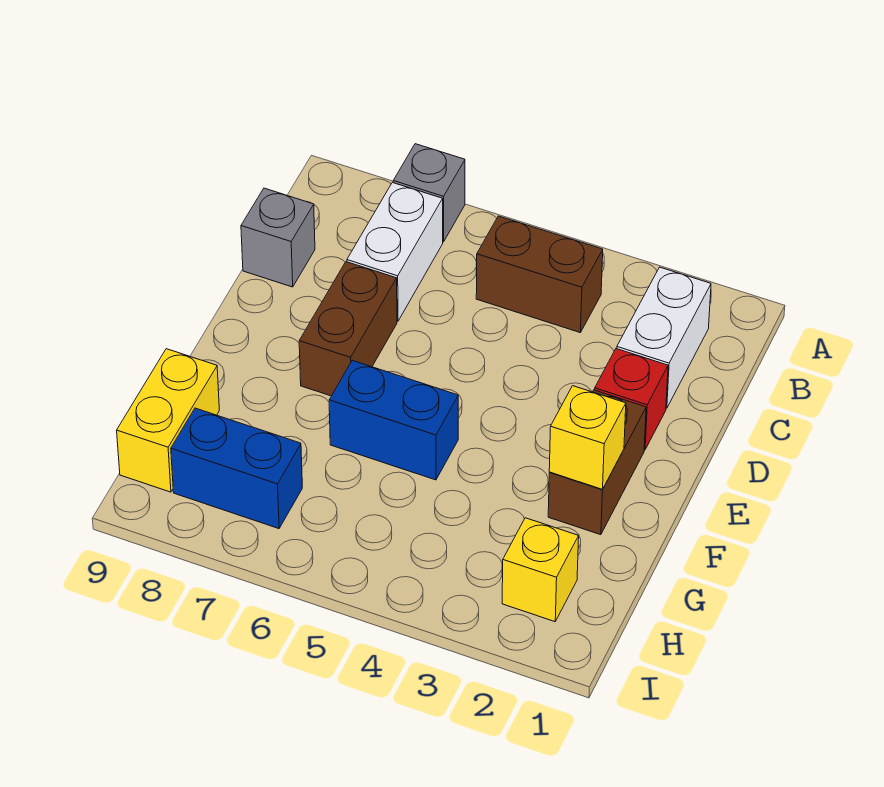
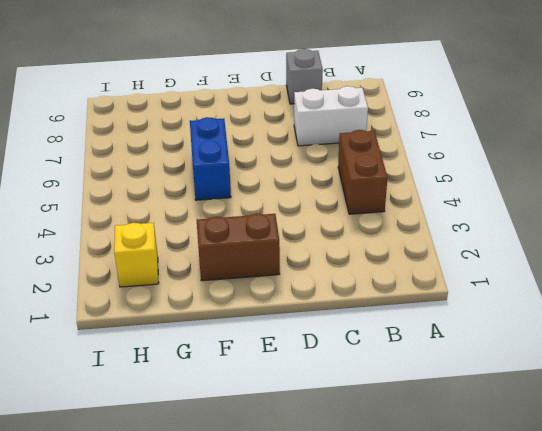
none -> grey brick A7 level 1
none -> white brick B2:C2 level 1
none -> red brick D2 level 1

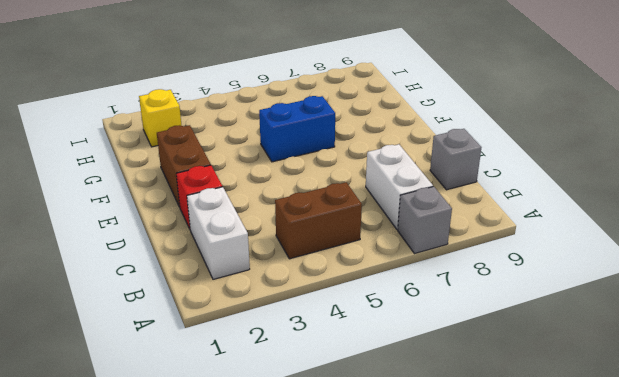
none -> brown brick D7:E7 level 1
none -> yellow brick G9:H9 level 1
none -> blue brick H7:H8 level 1

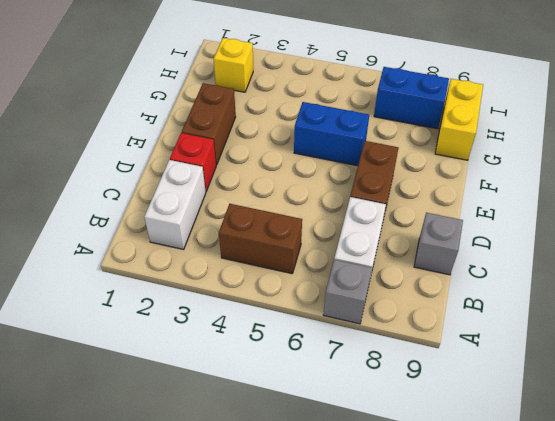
none -> yellow brick F2 level 2

